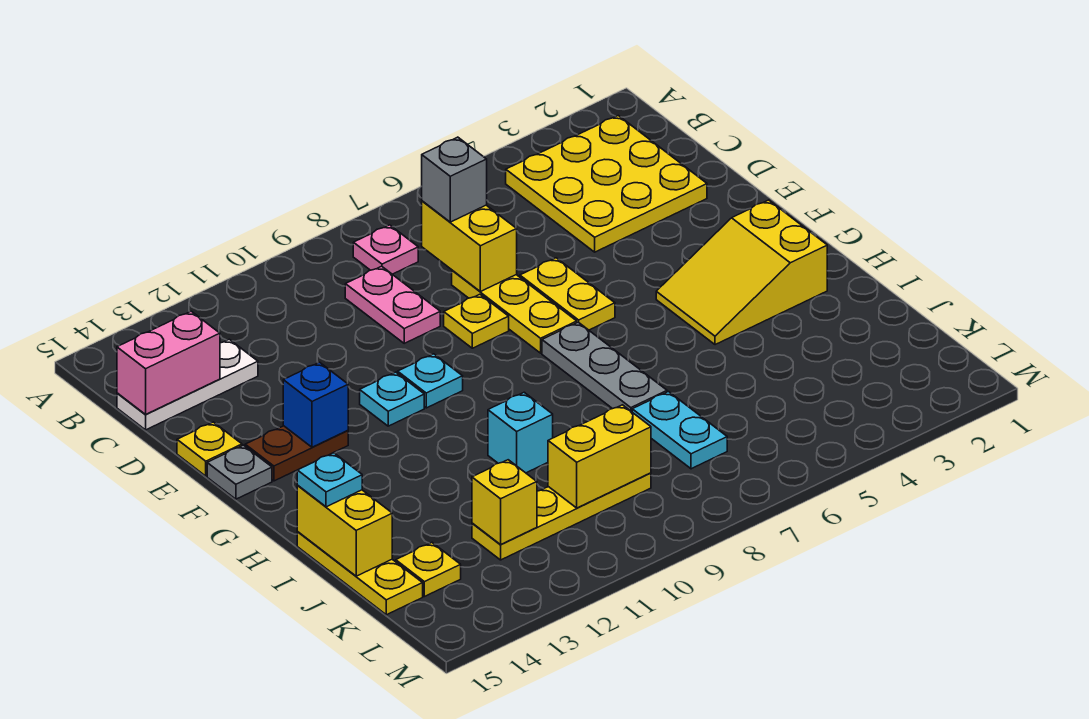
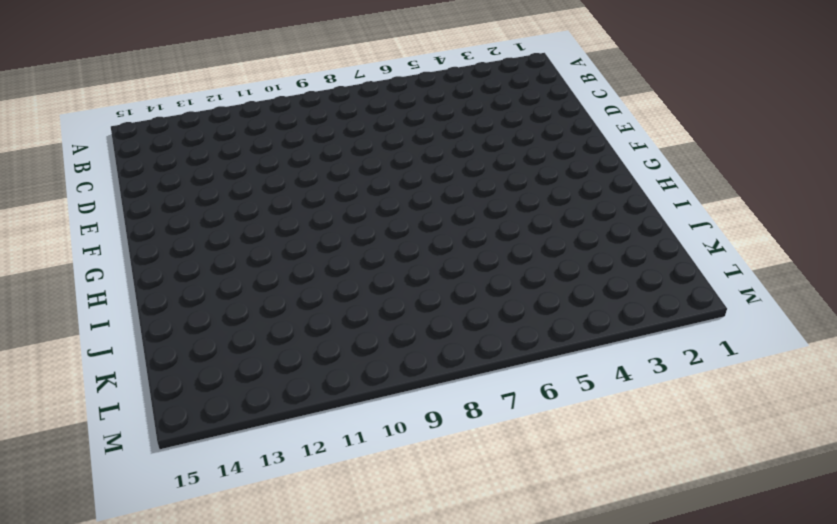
none -> yellow plate B2:D4 level 1
none -> pink plate B8 level 1
none -> pink plate C9:D9 level 1

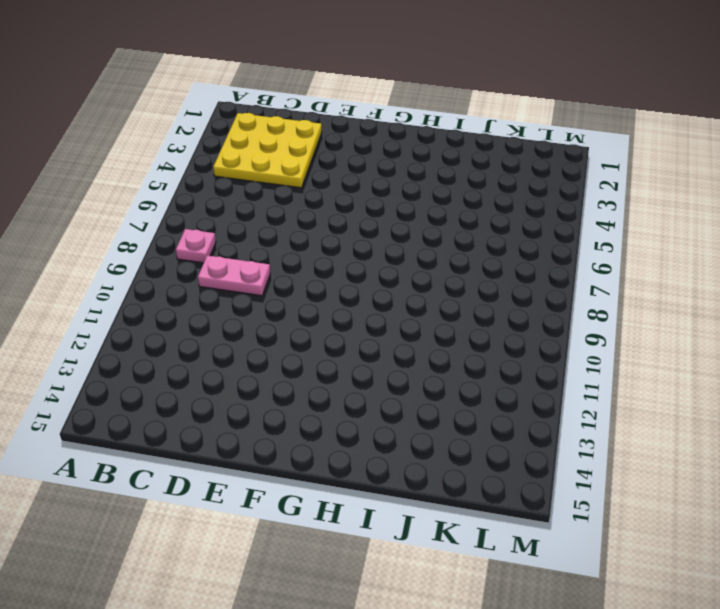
none -> white plate C13:C15 level 1
none -> yellow plate D7:F7 level 1
none -> yellow plate E6:F6 level 1

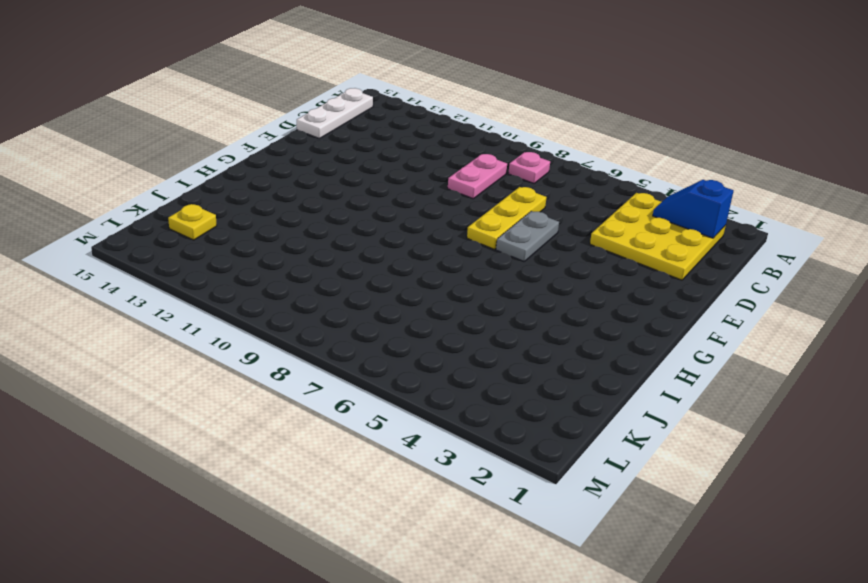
blue slope B2:B3 level 2 top 2 -> none
white plate B15:D15 level 1 -> white plate C13:C15 level 1
grey plate E6:F6 level 1 -> yellow plate E6:F6 level 1
none -> yellow plate E8 level 1
none -> yellow plate E15 level 1
none -> cyan plate F10 level 1

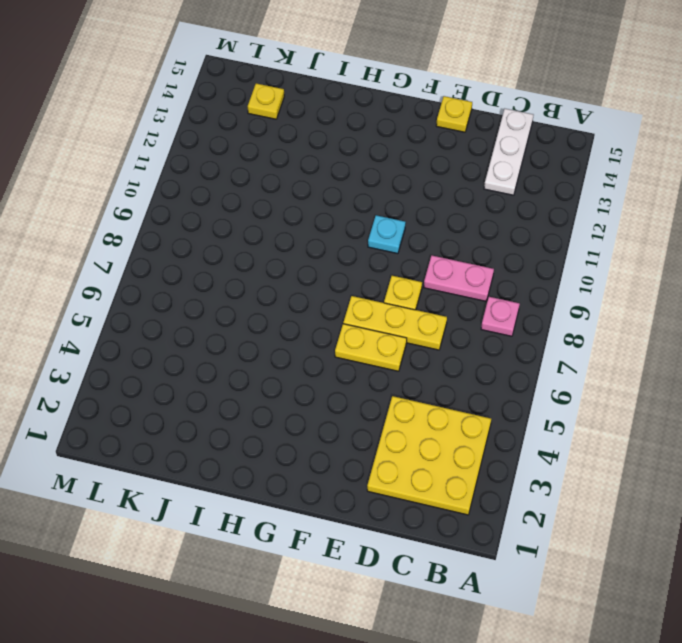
none -> cyan plate F11 level 1
none -> brown plate F13:F14 level 1
none -> grey plate F15 level 1

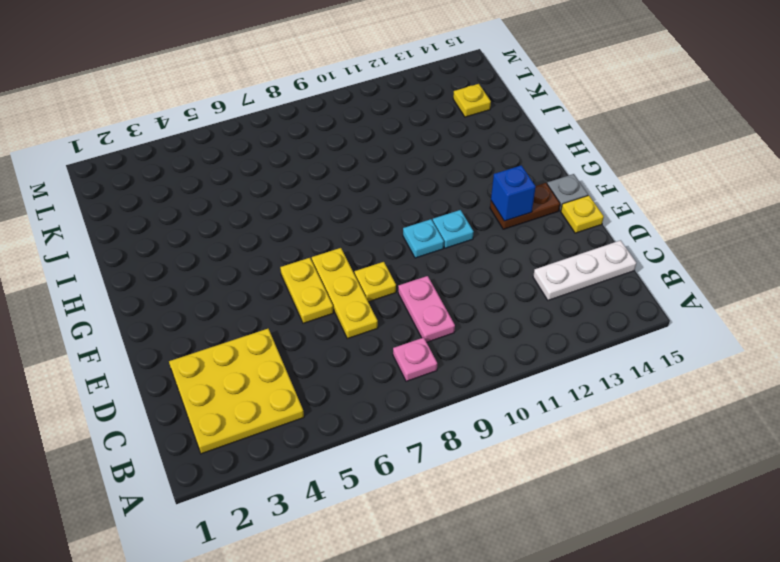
none -> yellow slope G2:H4 level 1 top 2
none -> grey plate G7:I7 level 1
none -> cyan brick I10 level 1

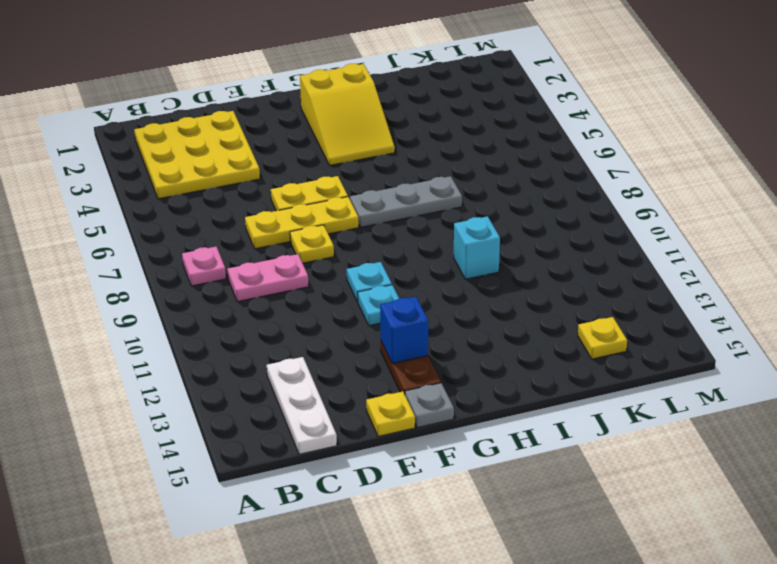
none -> yellow plate I15:K15 level 1
none -> cyan plate J7:K7 level 1
none -> yellow plate K9:K12 level 1

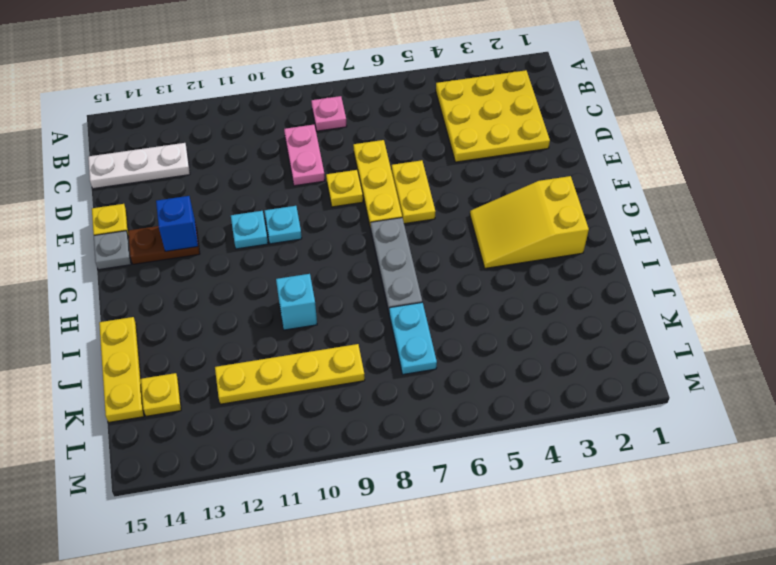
none -> yellow brick C7:D7 level 2
none -> pink brick C14:C15 level 2
none -> yellow brick I15:J15 level 2

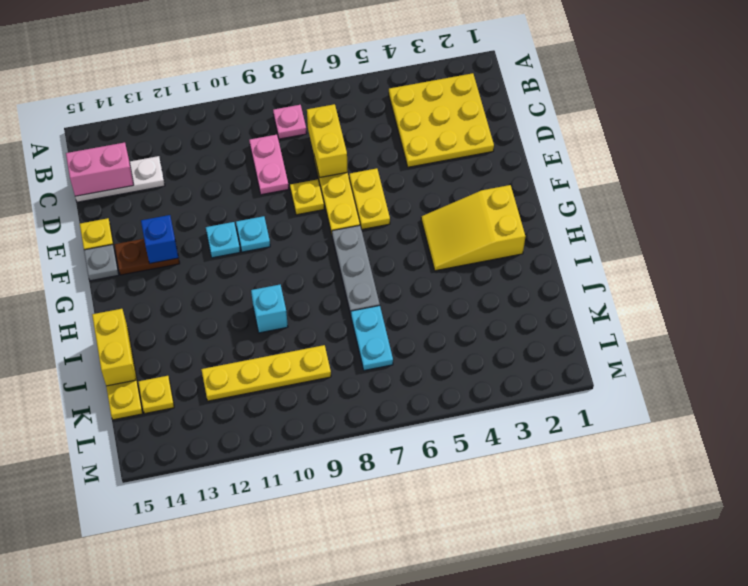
none -> yellow brick K9:K10 level 2
none -> yellow brick K12 level 2
none -> grey brick C7 level 3

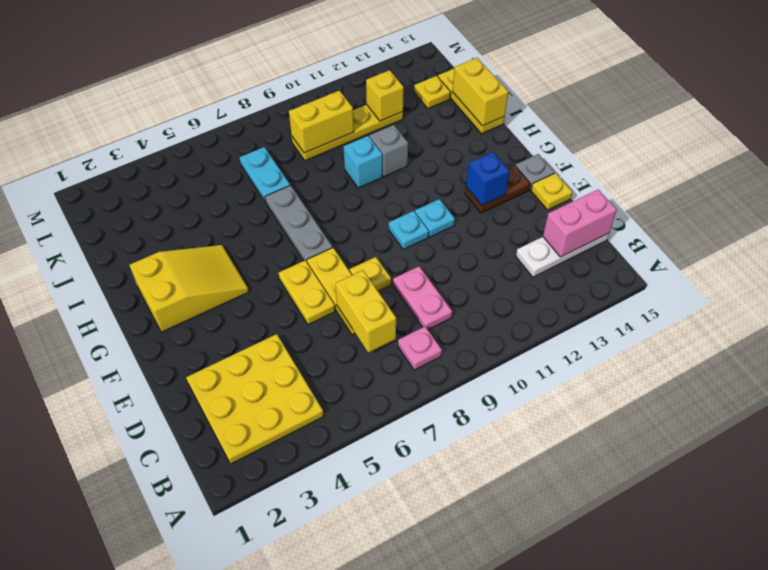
grey brick I11 level 1 -> grey brick C7 level 3
none -> cyan plate I15 level 3

